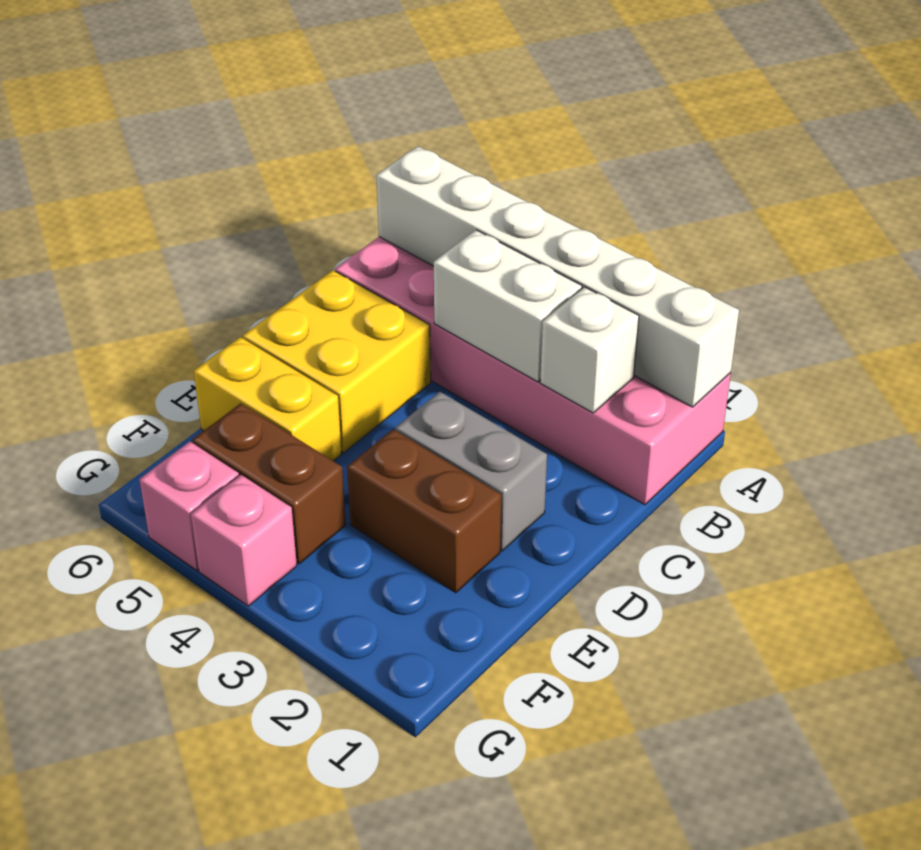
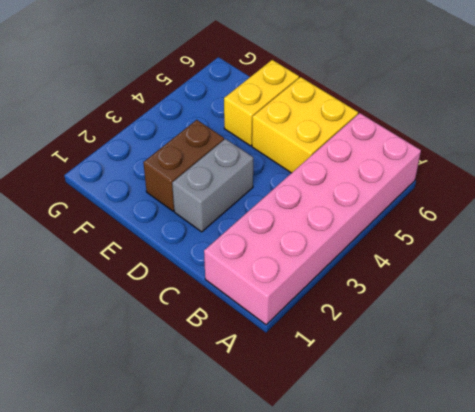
none -> brown brick F4:F5 level 1
none -> pink brick G4 level 1

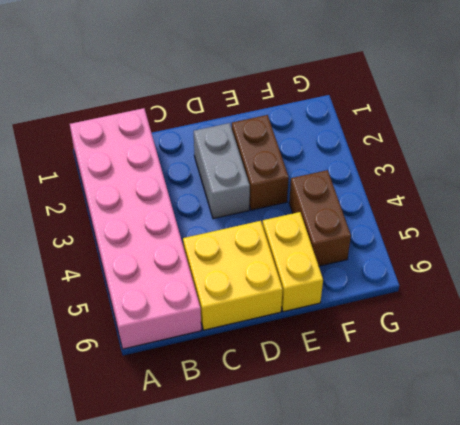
none -> pink brick G4 level 1
none -> pink brick G5 level 1

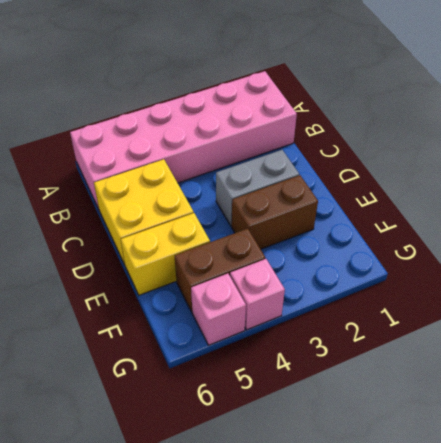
none -> white brick A1:A6 level 2
none -> white brick B2 level 2

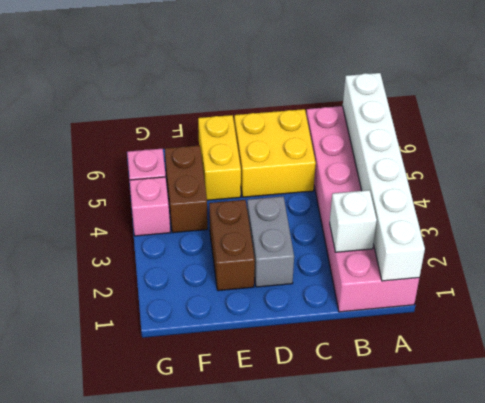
none -> white brick B3:B4 level 2

